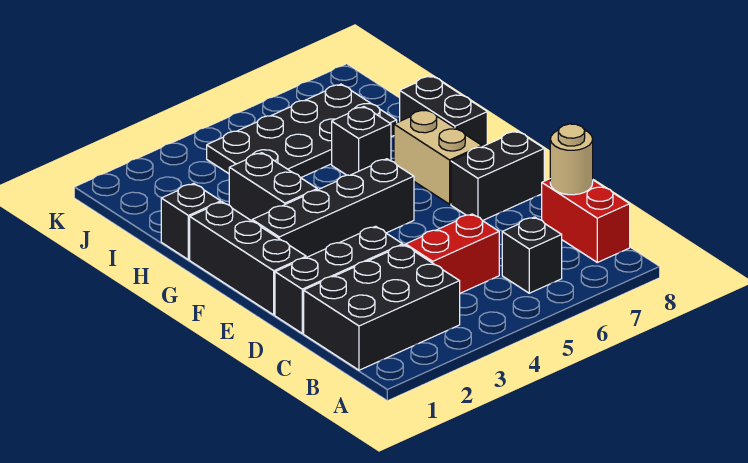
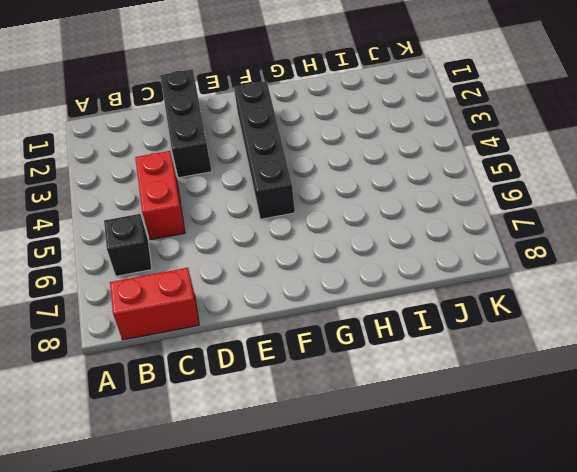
none -> black brick B1:C3 level 1
none -> black brick E1:G1 level 1
none -> black brick E7:E8 level 1

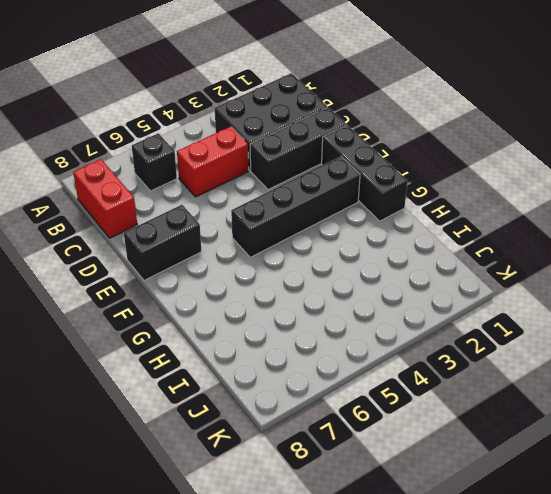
none -> tan brick F7:G7 level 1
none -> black brick G3:H3 level 1
none -> black brick G8:H8 level 1

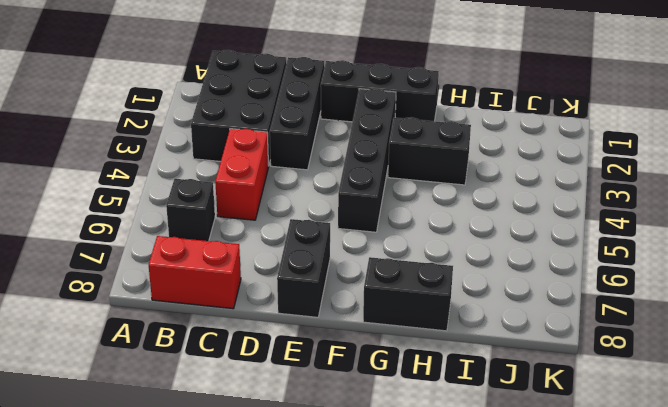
none -> tan brick F7:G7 level 1
none -> black brick H1 level 1
none -> black brick H6 level 1

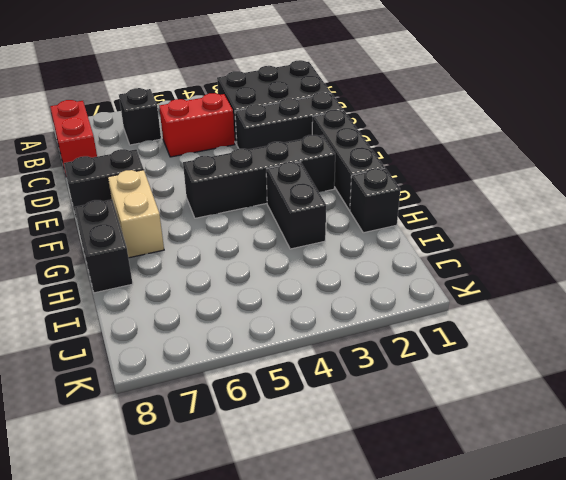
none -> black brick H6 level 1
none -> black plate I4:J7 level 1
none -> tan round brick C8 level 2

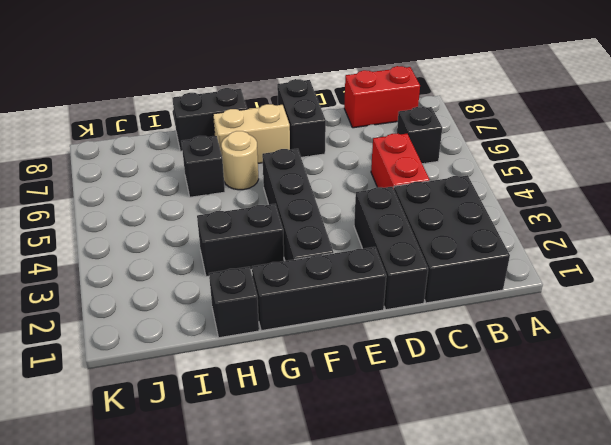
tan round brick G6 level 1 -> tan round brick C8 level 2
none -> black plate I4:J7 level 1

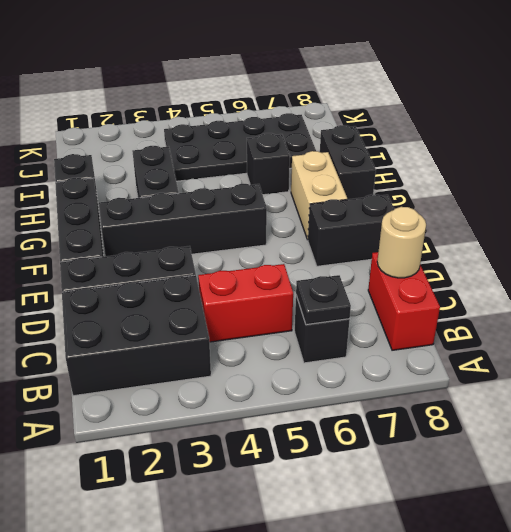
black plate B6 level 2 -> none

